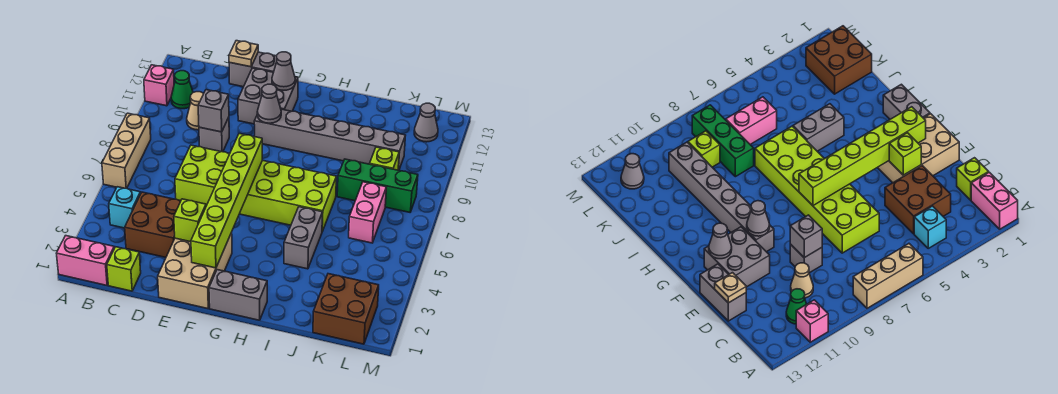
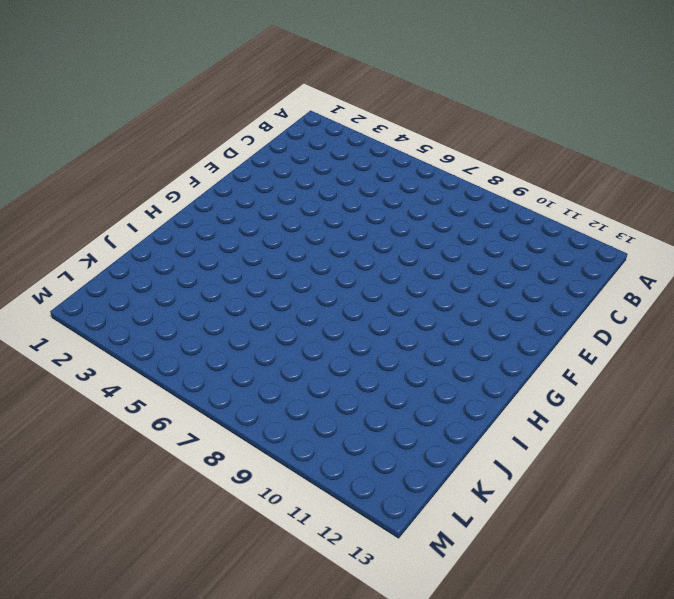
none -> pink brick A1:B1 level 1
none -> tan brick A6:A8 level 1
none -> pink brick A11 level 1

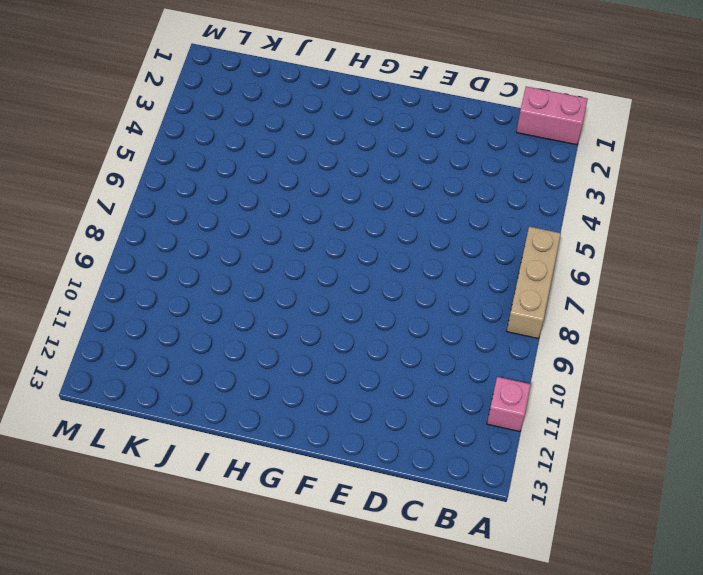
none -> cyan brick B4 level 1
none -> green cone B11 level 1
none -> lime brick C1 level 1

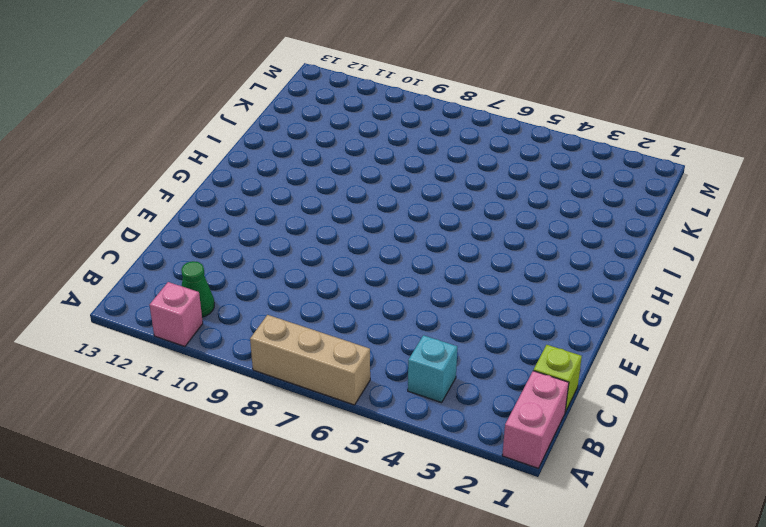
none -> brown brick C3:D4 level 1
none -> tan cone C10 level 1
none -> lime brick D6:I7 level 1

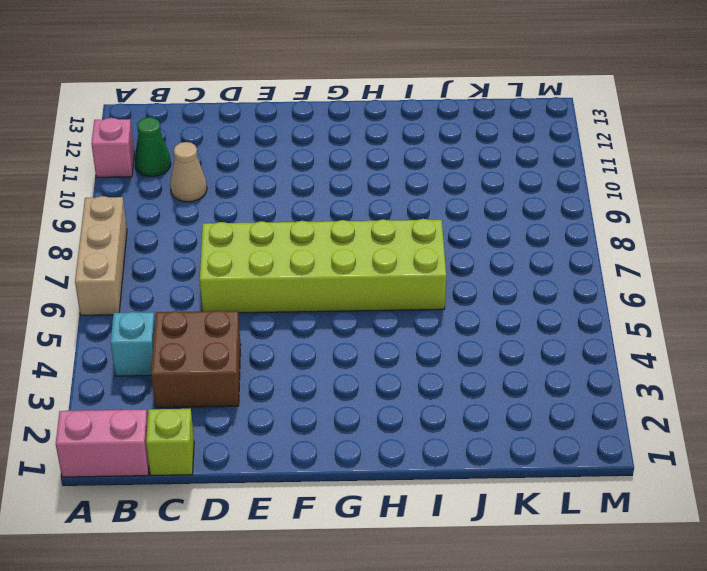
none -> grey brick D9 level 1
none -> grey brick D13:E13 level 1
none -> tan brick E1:F3 level 1

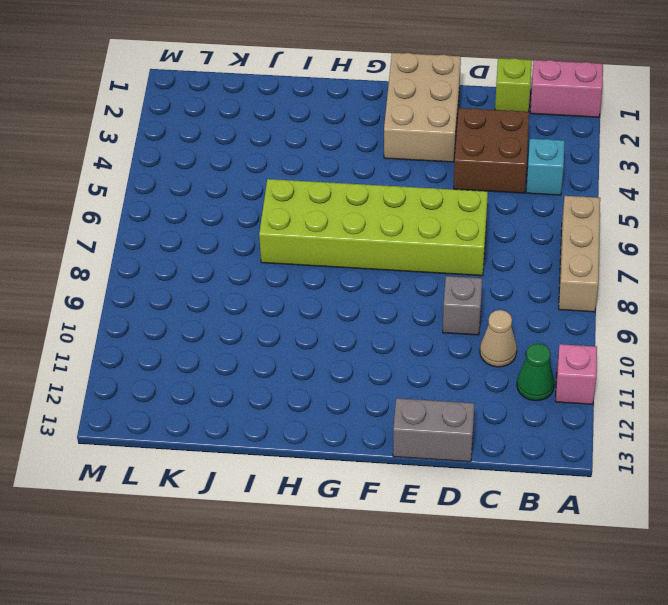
none -> grey brick E11:F12 level 1
none -> grey brick F10:K10 level 1
none -> grey brick G1:H1 level 1

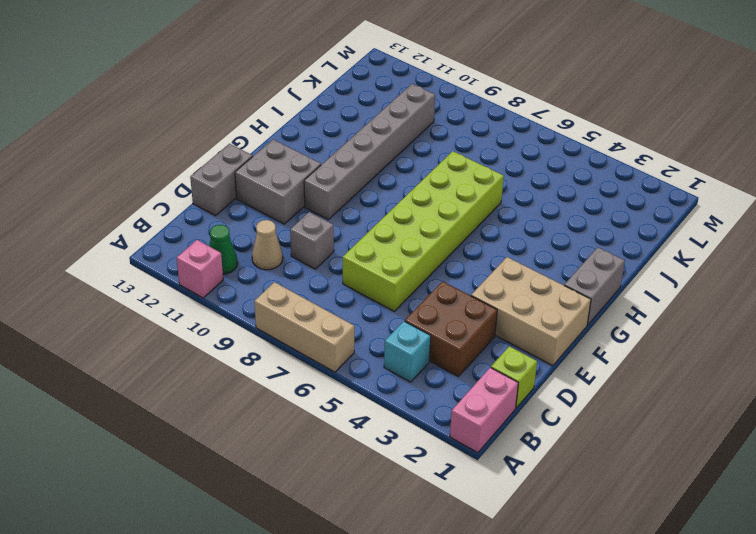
none -> grey brick I4:I5 level 1
none -> green brick J8:L8 level 1
none -> brown brick K1:L2 level 1

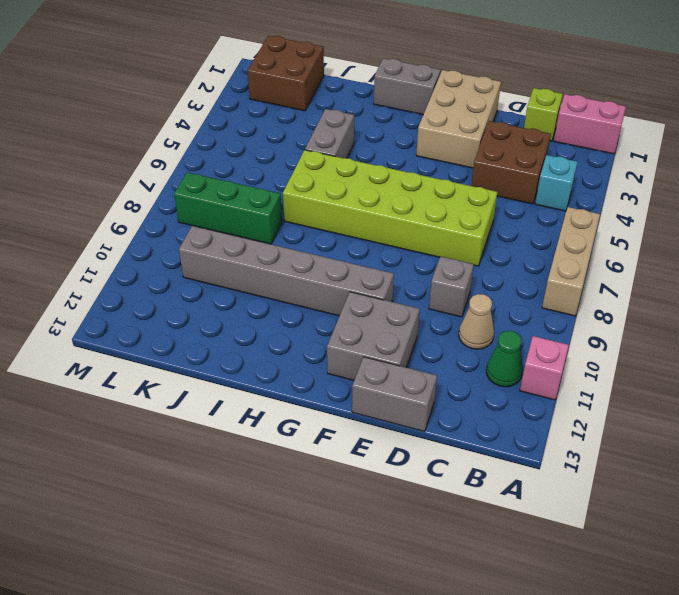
none -> pink brick K6:K7 level 1
none -> lime brick K9 level 1
none -> grey cone L12 level 1

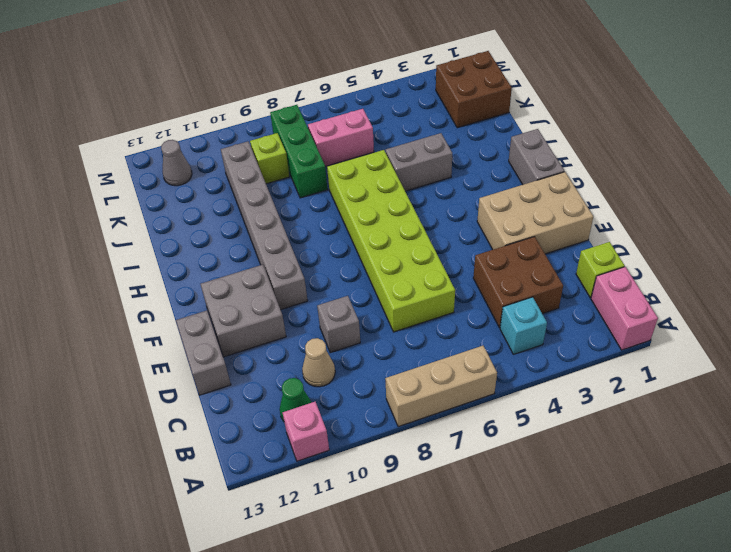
none -> grey brick D9 level 2
none -> tan plate D13 level 2
none -> lime brick E3 level 2

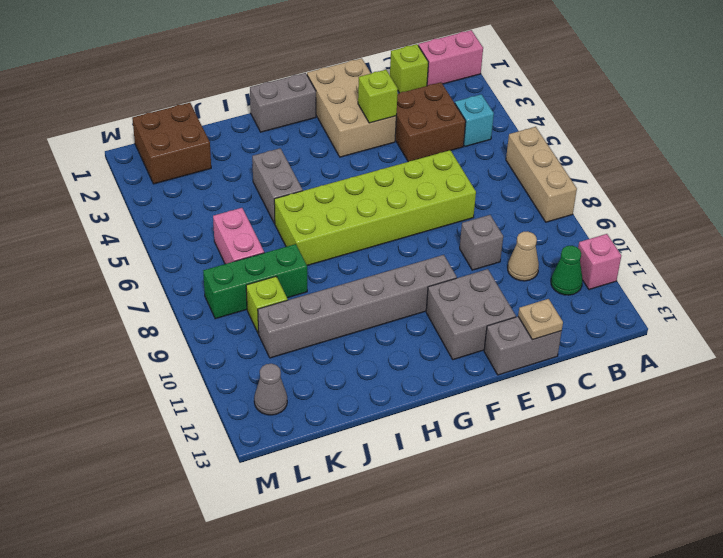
none -> grey brick D9 level 2
none -> lime brick F2:F7 level 2
none -> grey cone F10 level 2

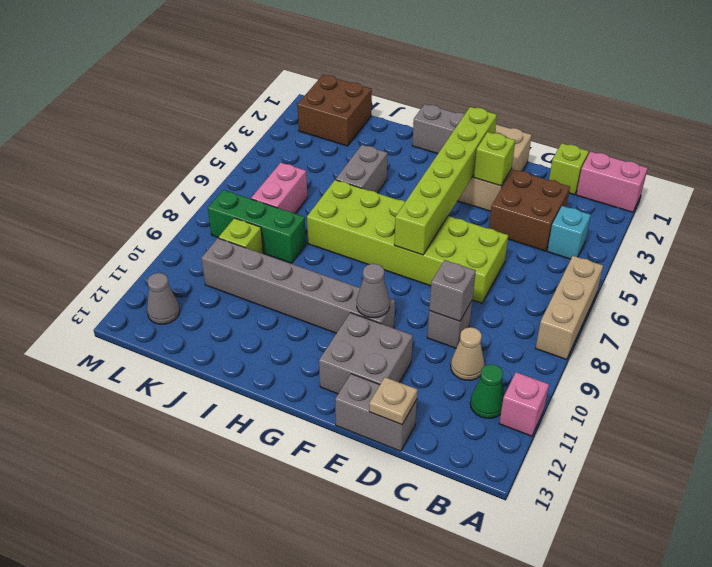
none -> grey cone F12 level 2

